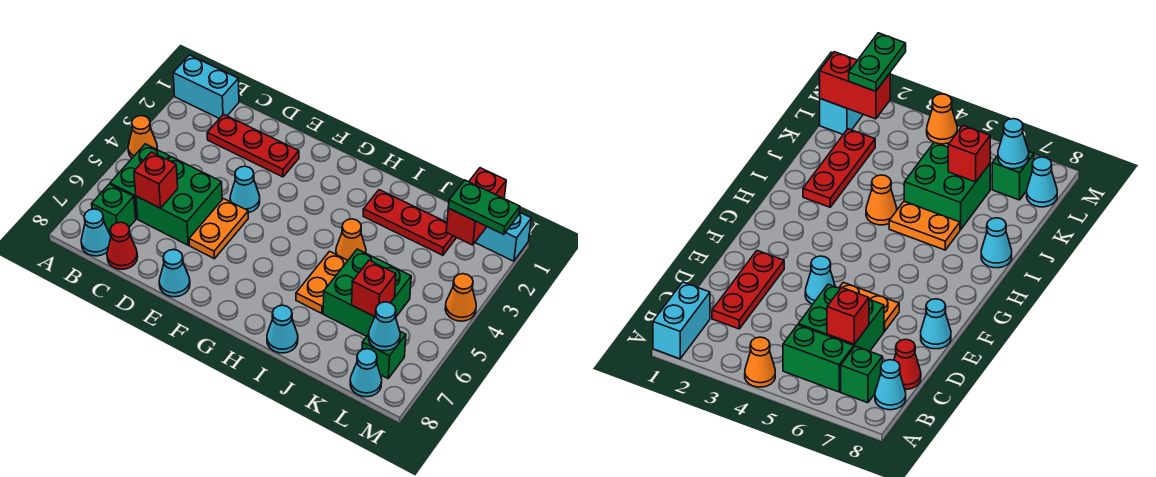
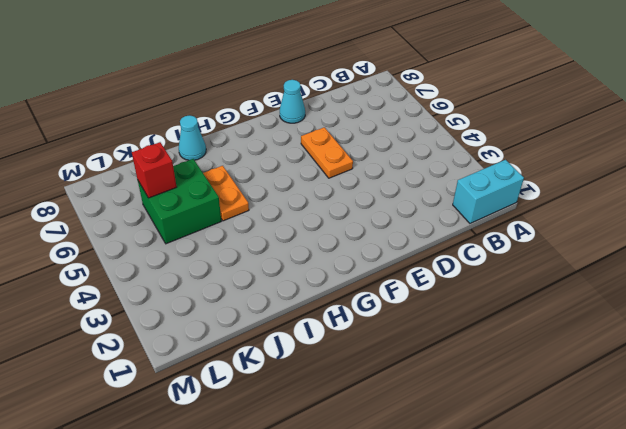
none -> orange cone A4 level 1
none -> green brick B5:B6 level 1
none -> green brick B7 level 1

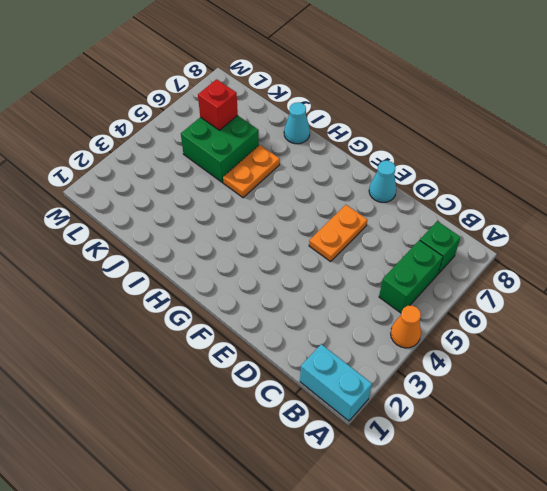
none -> cyan cone B8 level 1
none -> red plate C2:E2 level 1
none -> green brick C5:D6 level 1

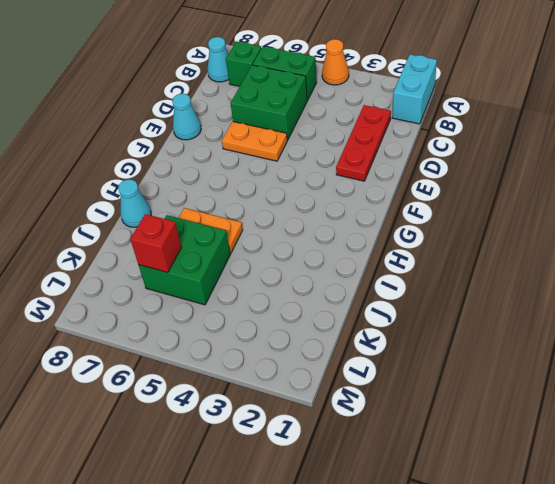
none -> red cone C8 level 1
none -> cyan cone E4 level 1
none -> red plate I2:K2 level 1

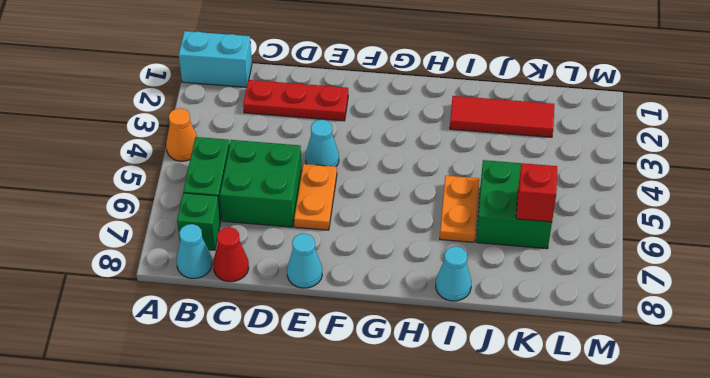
red tile I2:K2 level 1 -> red plate I2:K2 level 1
none -> orange cone I4 level 1
none -> cyan brick L1:M1 level 1
none -> green brick L7 level 1

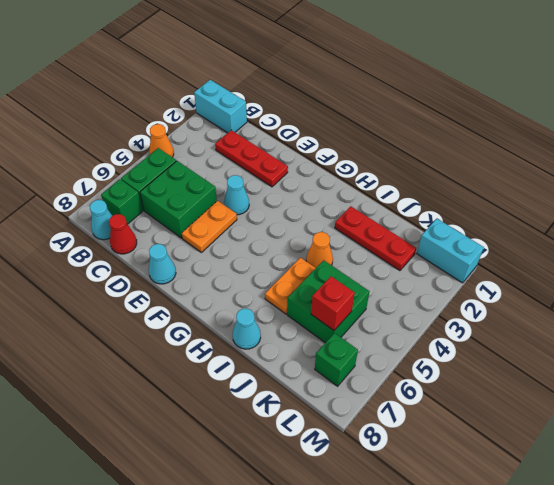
none -> cyan cone L8 level 1
none -> orange cone M4 level 1
none -> red brick C6 level 2

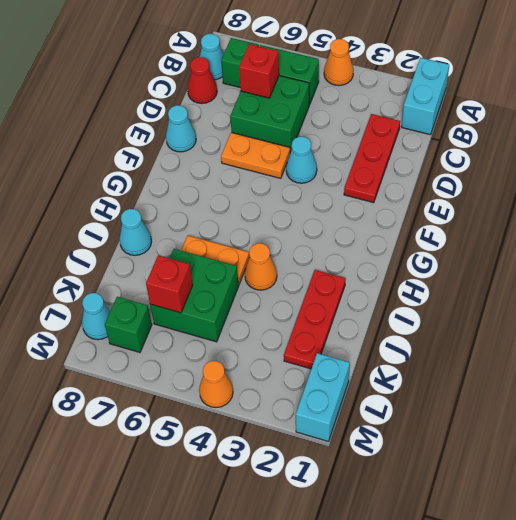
none -> red brick L1:L2 level 2
none -> cyan cone L7 level 2
none -> green plate L2:M2 level 3

